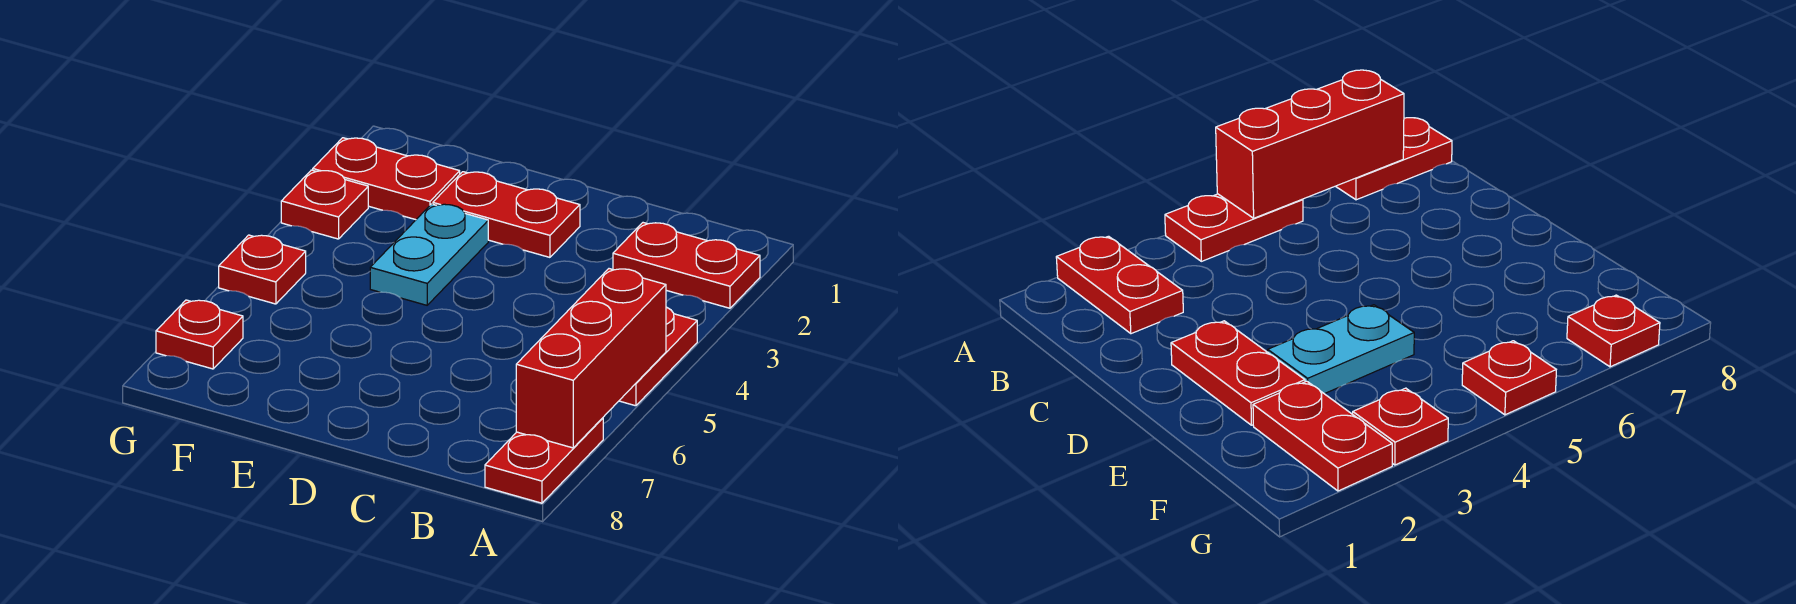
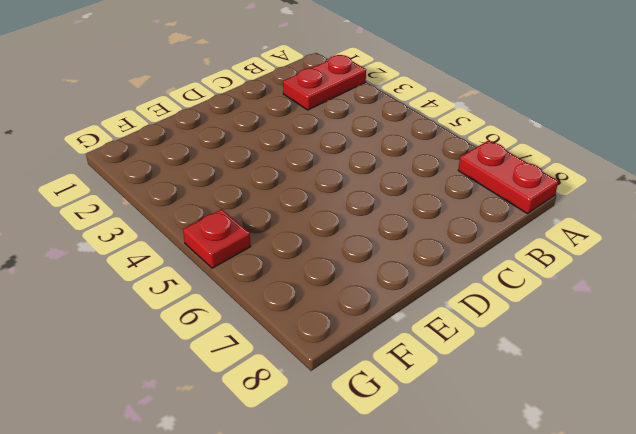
none -> red plate A4:A5 level 1
none -> red plate D2:E2 level 1

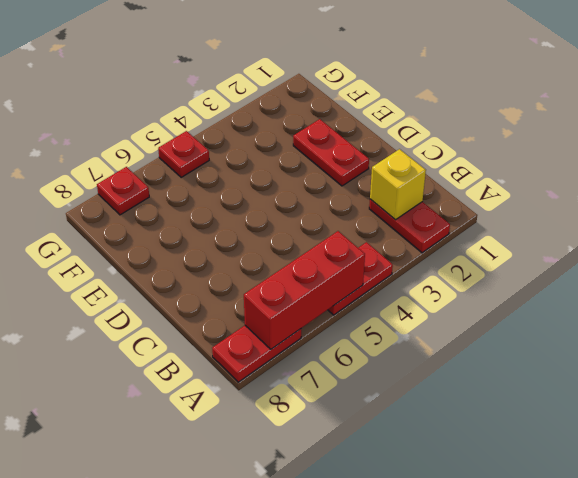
yellow brick B2 level 2 -> none
none -> cyan plate E3:E4 level 1
none -> red plate F2:G2 level 1

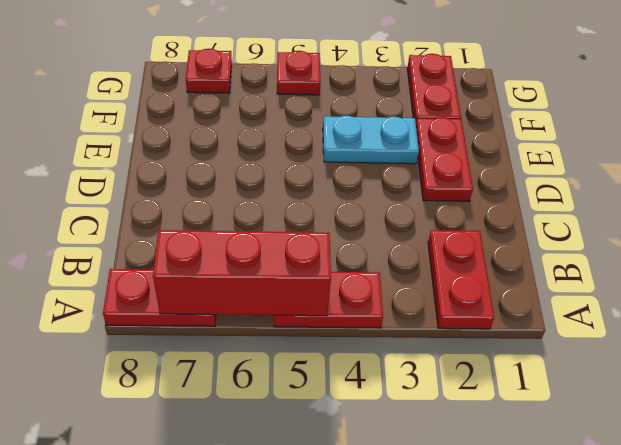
none -> red plate G3 level 1

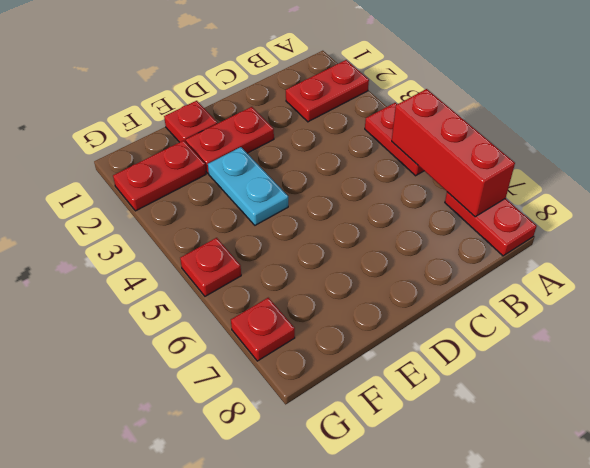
red plate E1 level 1 -> red plate G3 level 1

